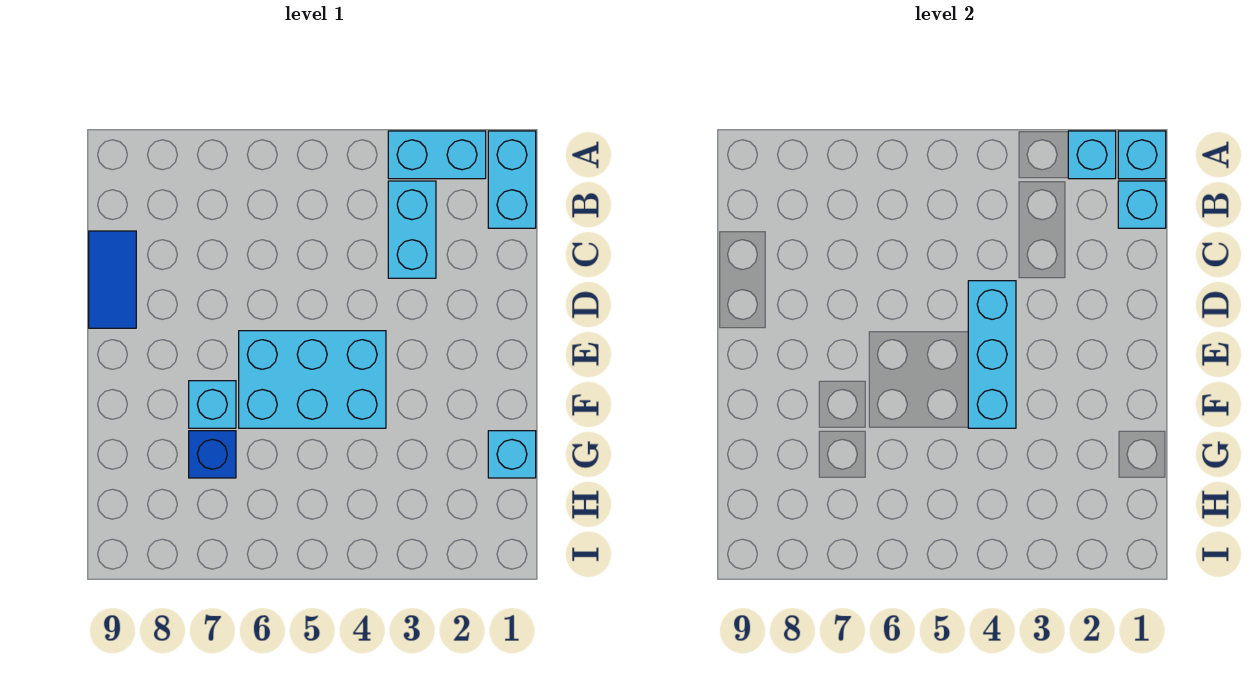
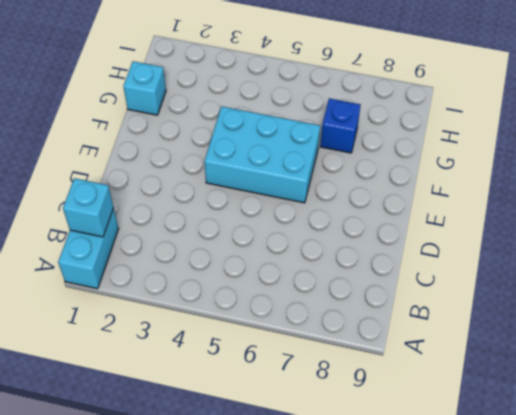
none -> cyan brick A2:A3 level 1
none -> cyan brick B3:C3 level 1
none -> blue tile C9:D9 level 1

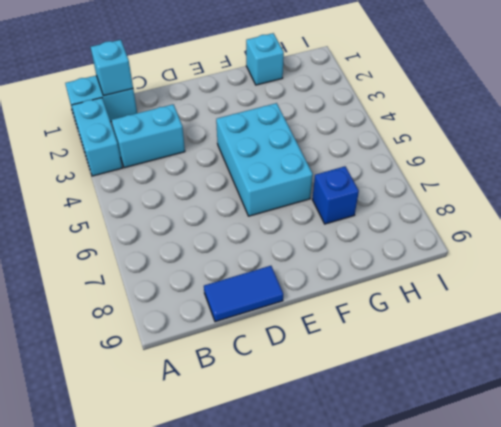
none -> cyan brick F7 level 1
none -> cyan brick A1 level 2
none -> cyan brick A2 level 2

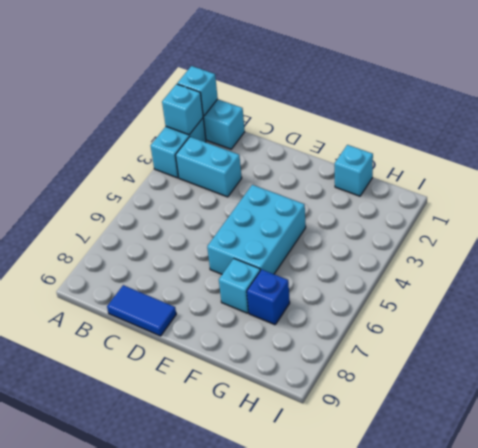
none -> cyan brick B1 level 2
none -> cyan brick D4:F4 level 2

